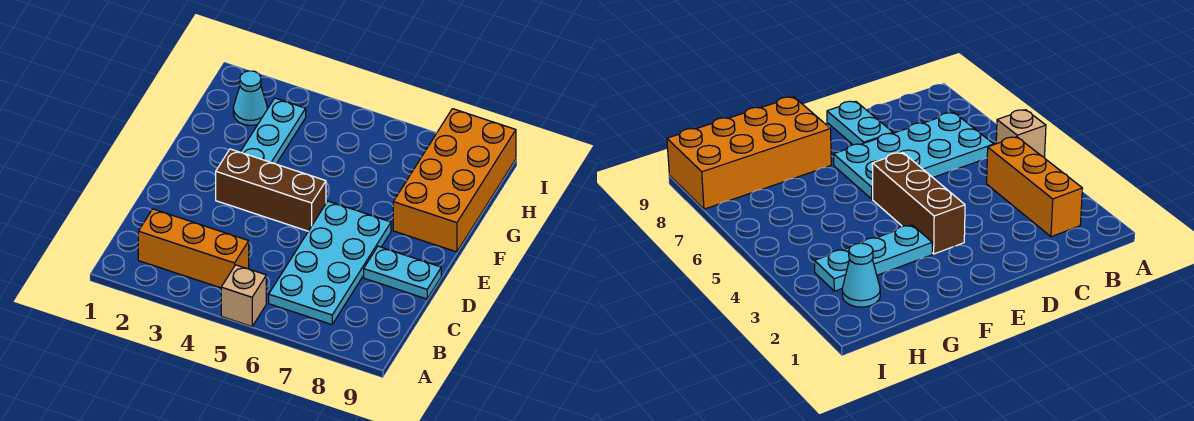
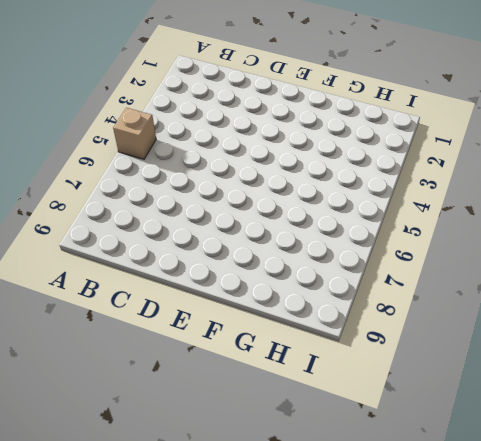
none -> orange brick B2:B4 level 1
none -> cyan plate B6:E7 level 1

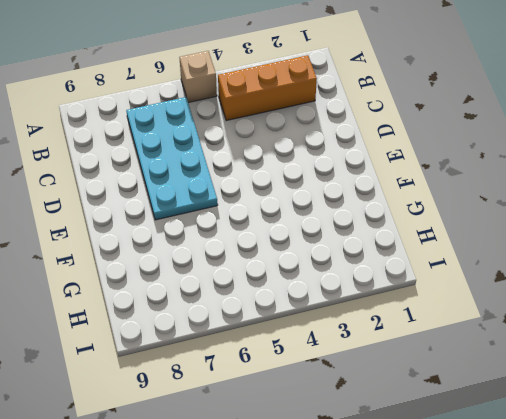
none -> cyan plate D8:D9 level 1
none -> brown brick E3:E5 level 1

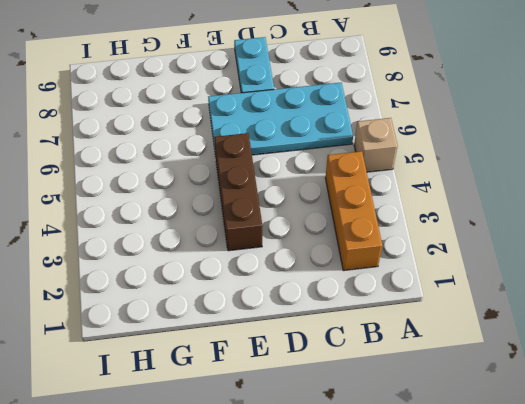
none -> cyan plate F3:H3 level 1
none -> orange brick F8:I9 level 1

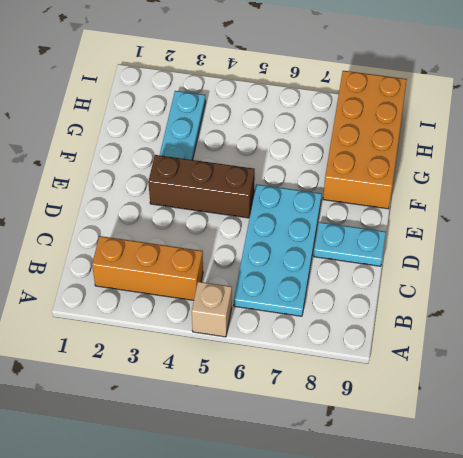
none -> cyan cone H2 level 1

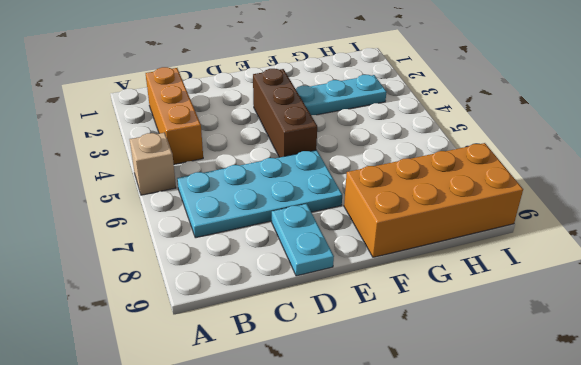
none -> cyan cone H2 level 1

